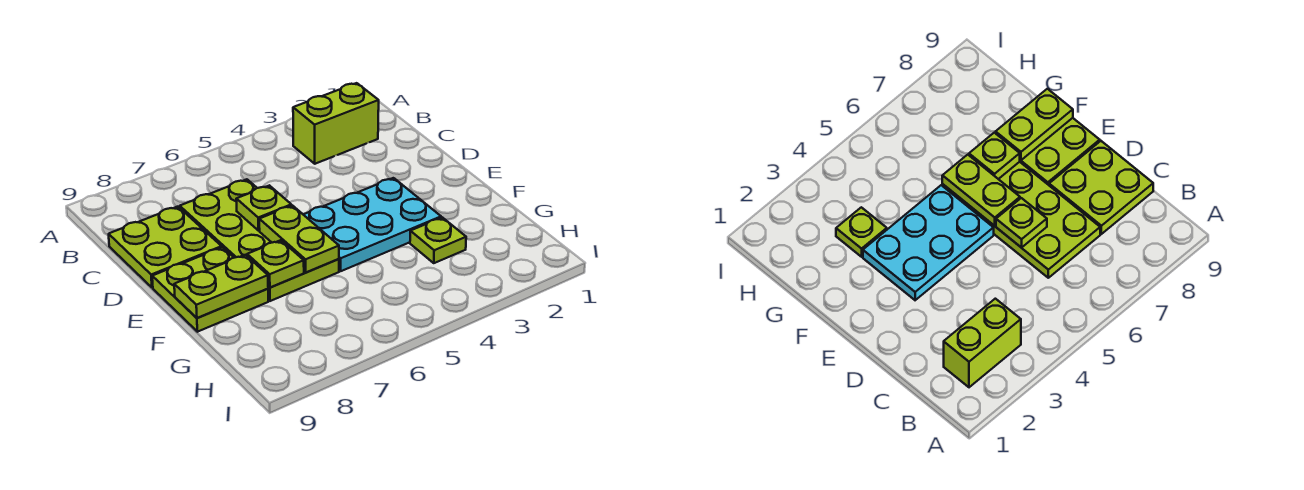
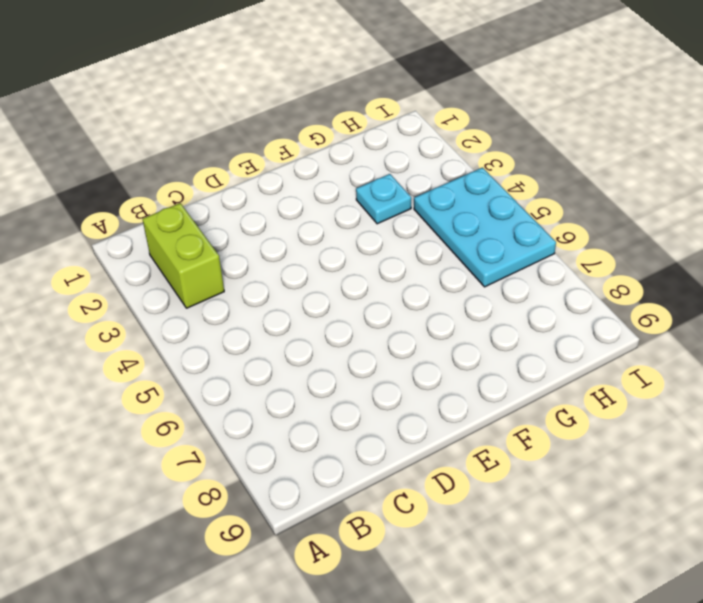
cyan plate G3 level 1 -> lime plate G3 level 1
cyan plate H4:I6 level 1 -> cyan plate E3:F5 level 1
none -> lime plate C6:F7 level 1
none -> lime plate C8:D9 level 1

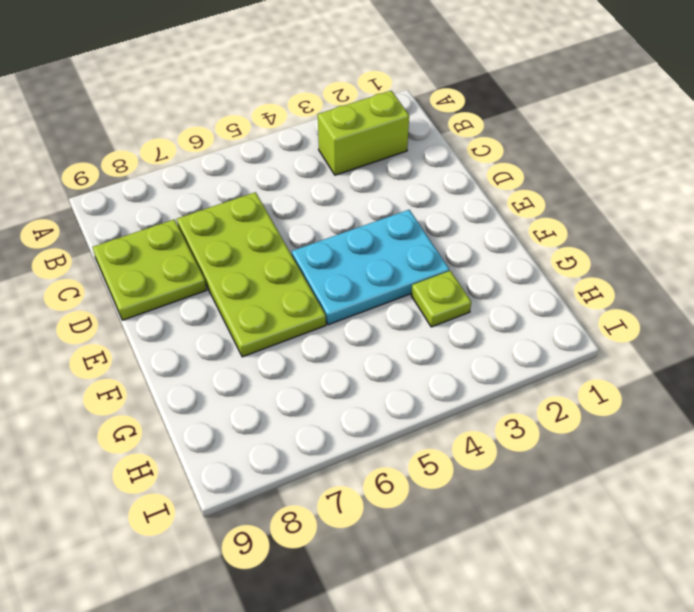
none -> lime plate E8:F9 level 1
none -> lime plate D6 level 2

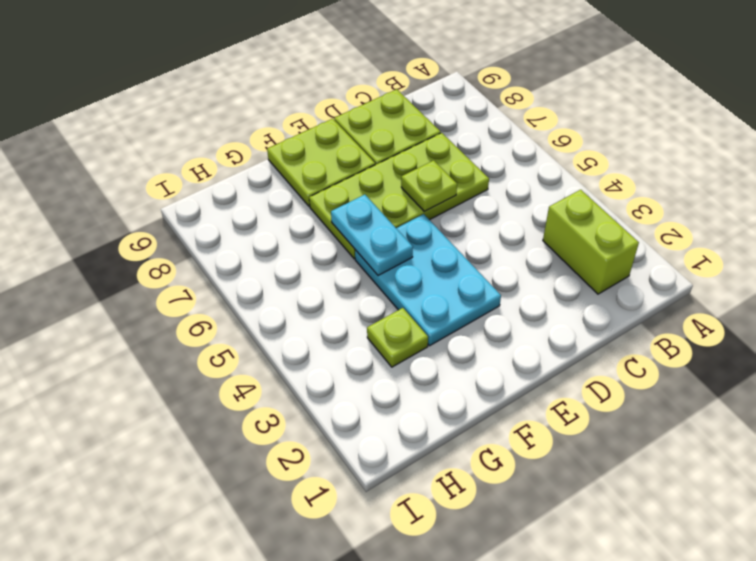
cyan plate F5:F6 level 2 -> lime plate E6:F6 level 2
none -> lime plate F7 level 2
none -> lime plate F8:F9 level 2

